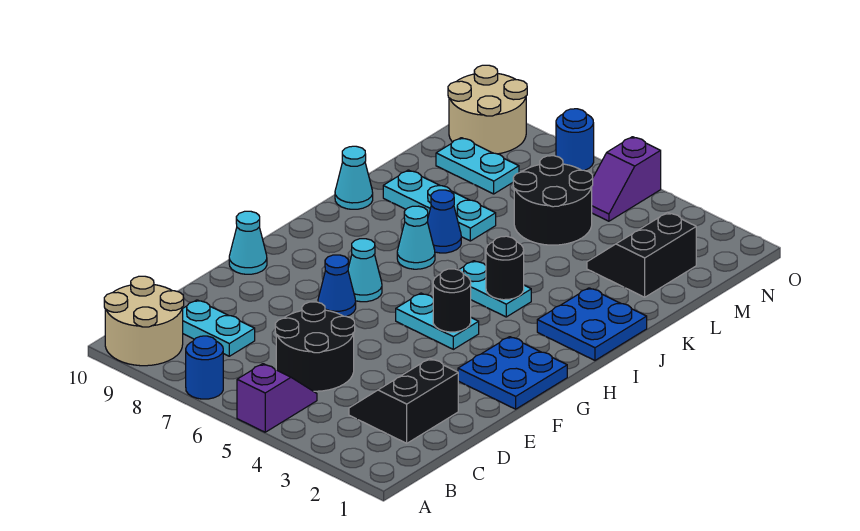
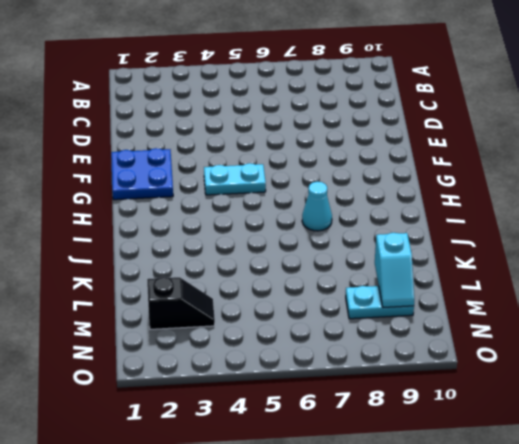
cyan slope L9:M9 level 2 top L -> none
black slope M2:M3 level 1 top 2 -> black slope L2:M3 level 1 top 2
none -> purple slope A5:B5 level 1 top A
none -> blue round brick A7 level 1
none -> tan round brick A9:B10 level 1

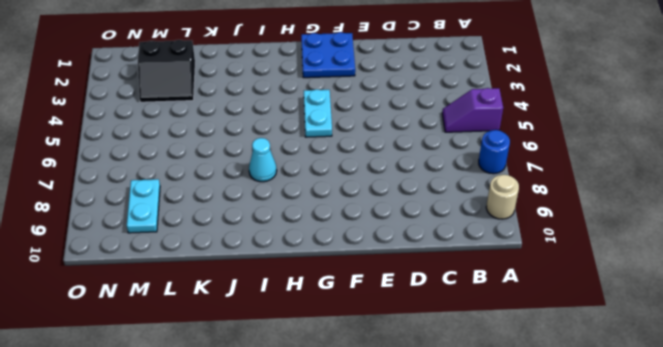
tan round brick A9 level 1 -> tan round brick A9:B10 level 1
none -> black slope C2:D3 level 1 top 2
none -> black round brick C5:D6 level 1
none -> cyan plate C8:C9 level 1

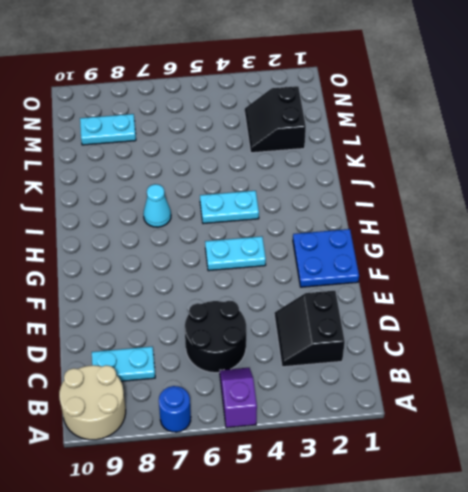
none -> blue cone F7 level 1
none -> cyan cone F10 level 1
none -> cyan cone G7 level 1

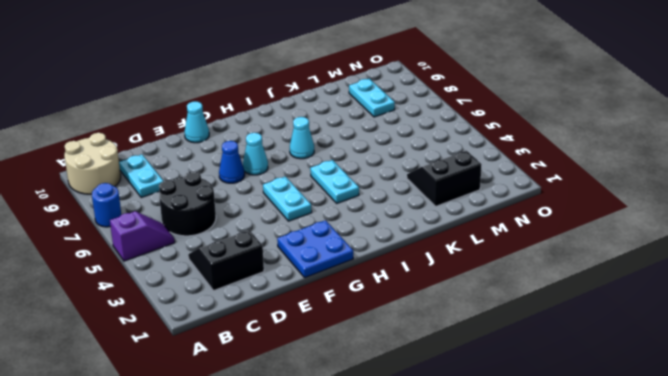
none -> blue plate I1:J2 level 1
none -> blue cone J7 level 1
none -> cyan cone J10 level 1

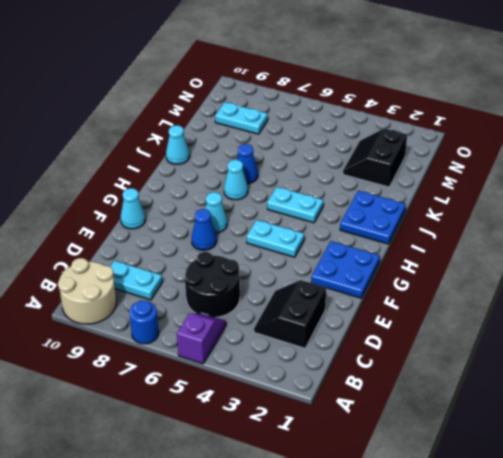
none -> cyan plate K7:K9 level 1
none -> black round brick L5:M6 level 1
none -> purple slope N5:O5 level 1 top O

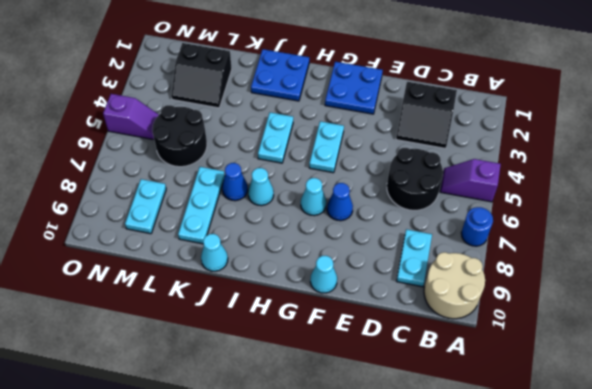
none -> tan round brick N9:O10 level 1
none -> blue round brick O7 level 1
none -> black round brick G4 level 2

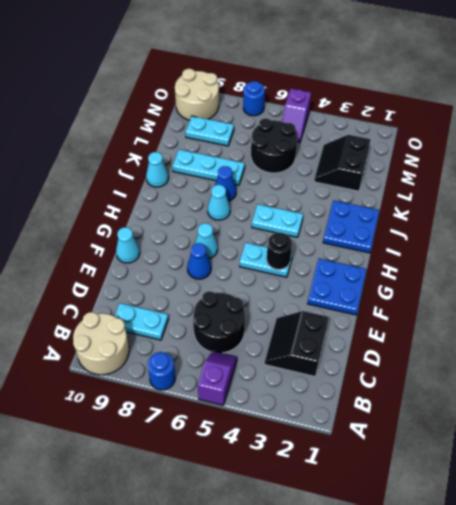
none -> black round brick I4 level 2

